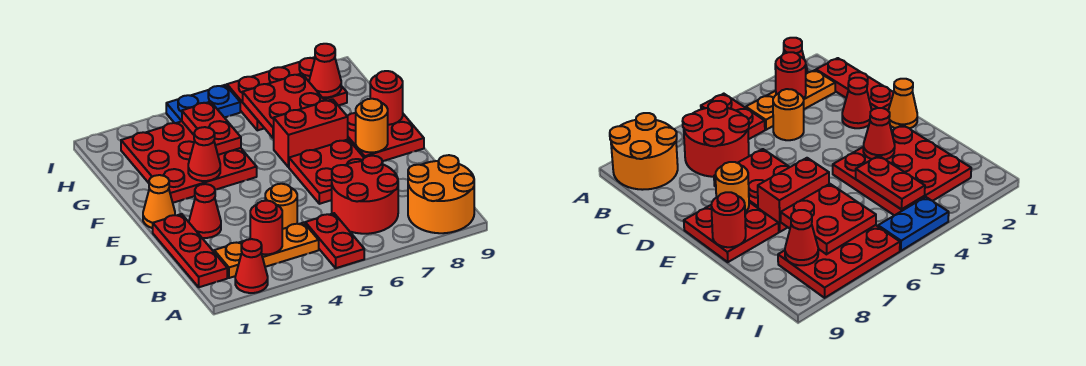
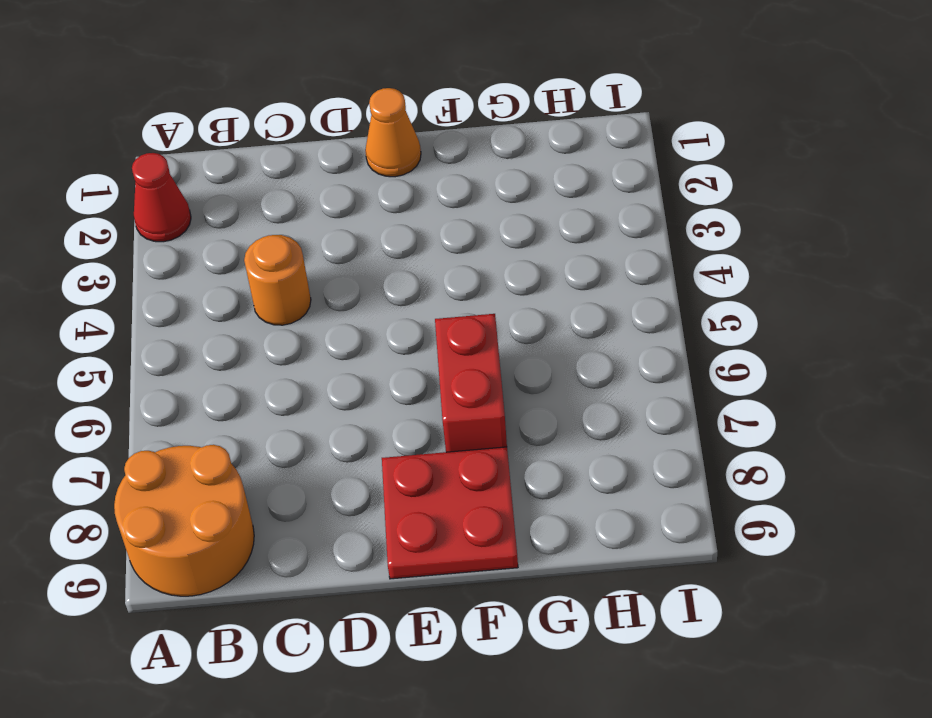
none -> red plate A5:B5 level 1
none -> red plate B1:D1 level 1
none -> orange plate B2:B4 level 1

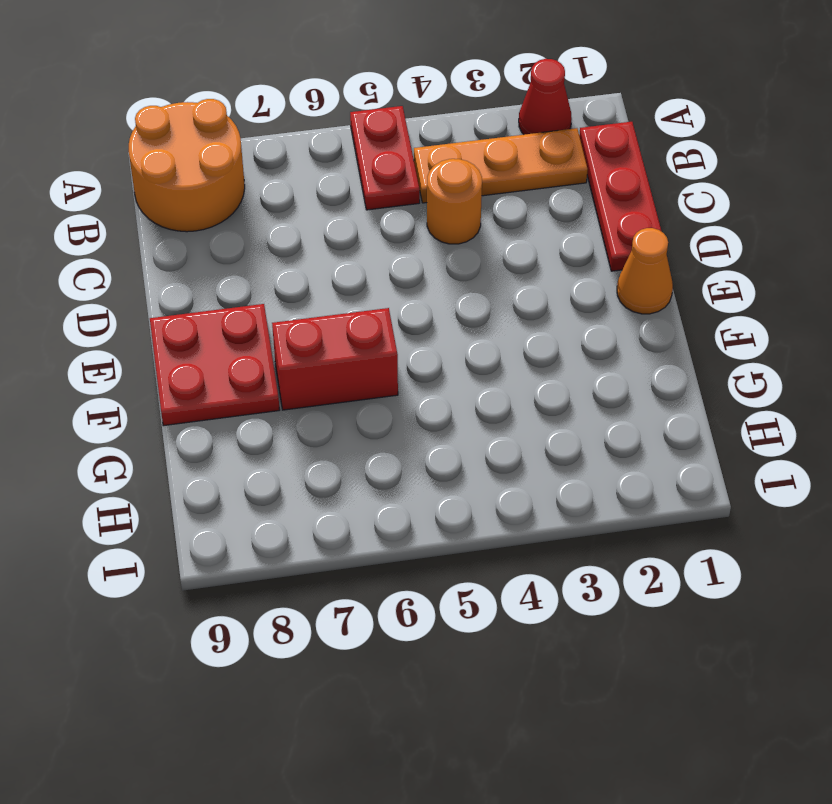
none -> red round brick B6:C7 level 1
none -> red cone D2 level 1
none -> red plate D6:E7 level 1

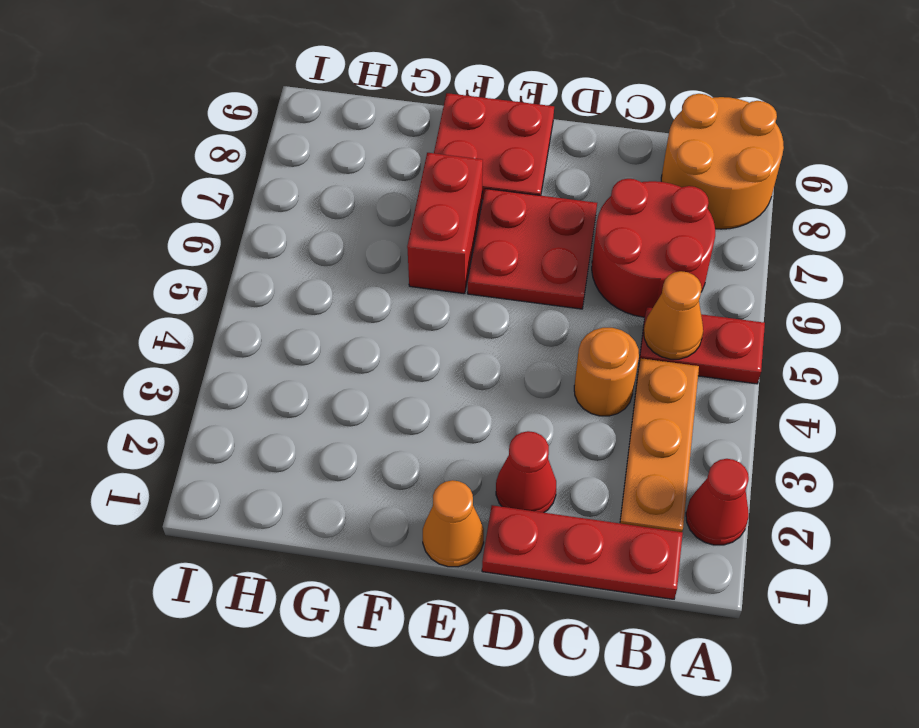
orange cone B5 level 2 -> none
none -> red plate F2:H4 level 1
none -> red plate H6:I8 level 1
none -> blue plate I4:I5 level 1

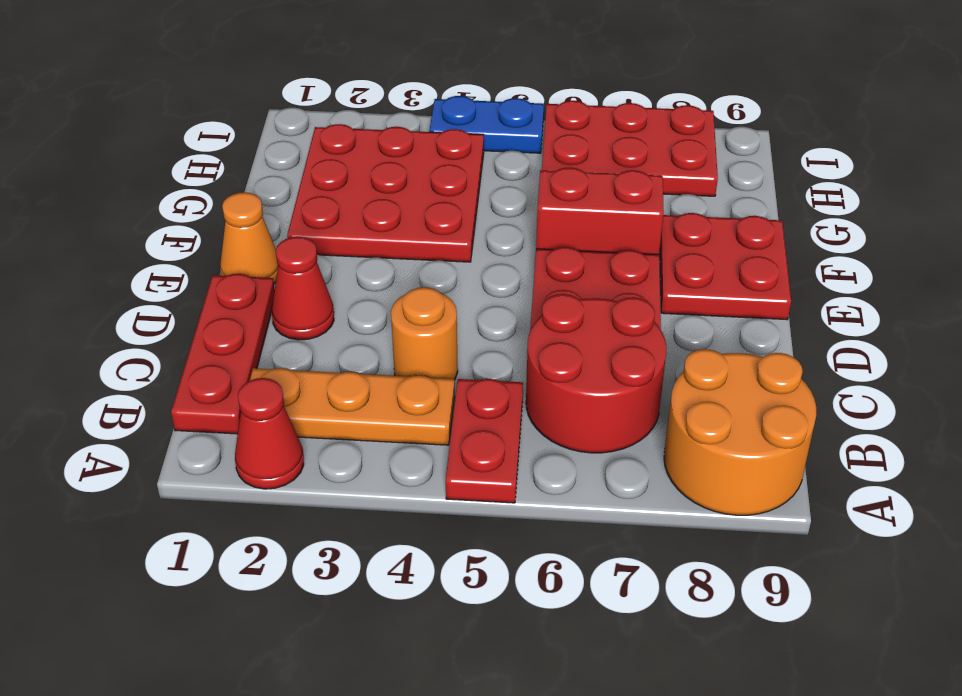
none -> red round brick B3 level 2
none -> orange round brick E8 level 2
none -> red cone F3 level 2

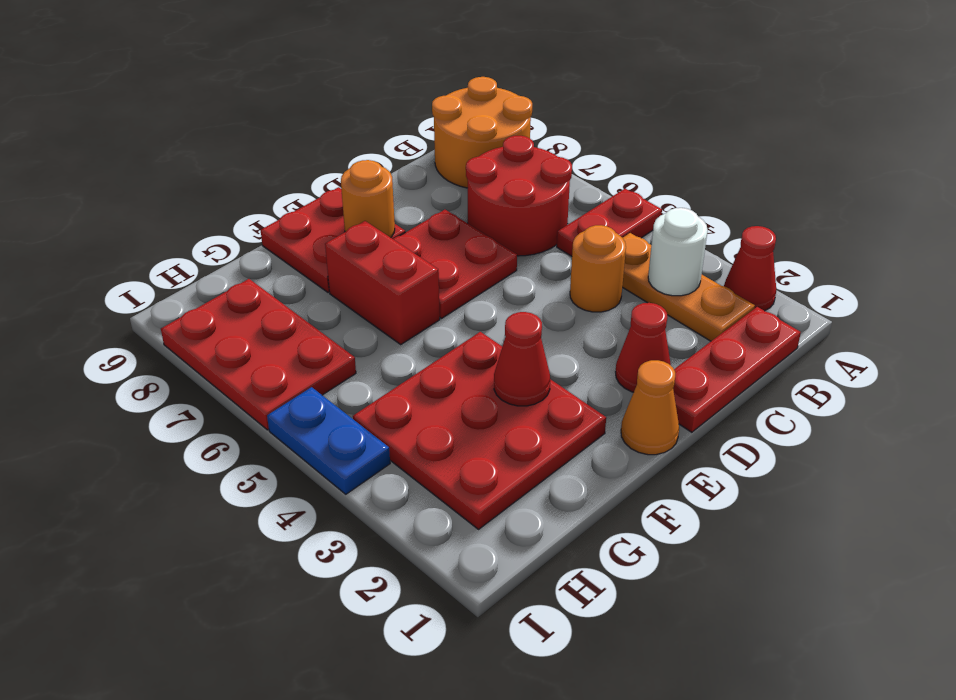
white round brick B3 level 2 -> red round brick B3 level 2
none -> red round brick F9 level 2
none -> red plate G4:H4 level 2
none -> red plate G6:H7 level 2

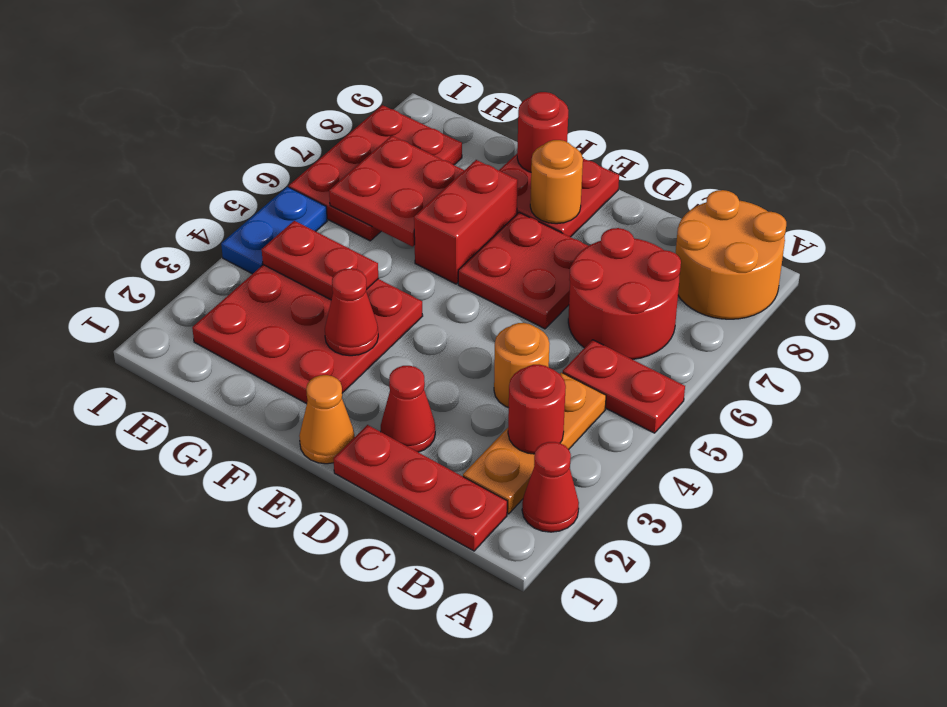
none -> red cone H8 level 2

